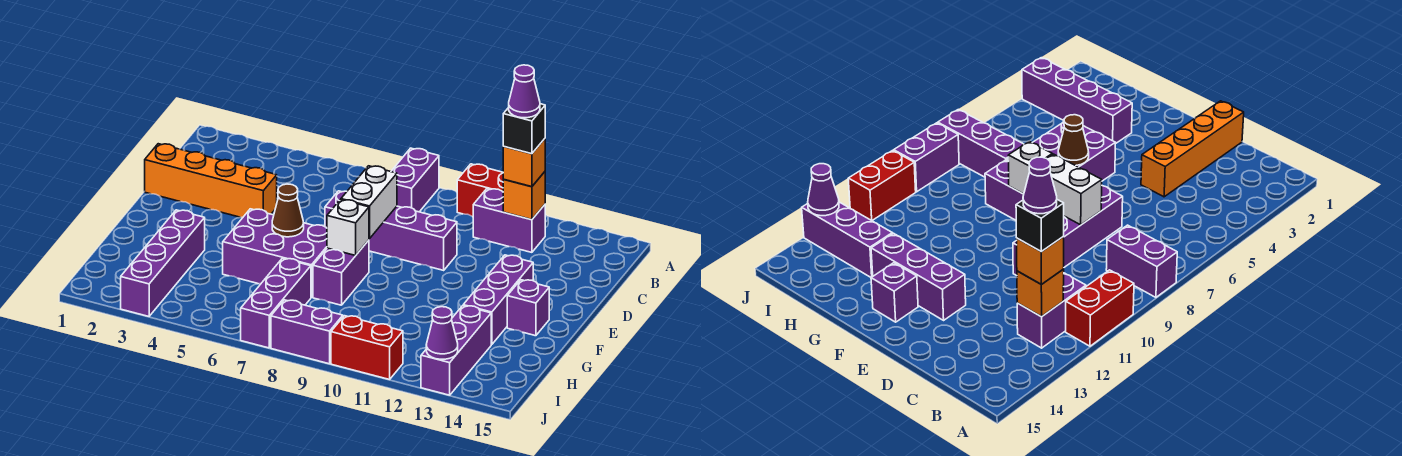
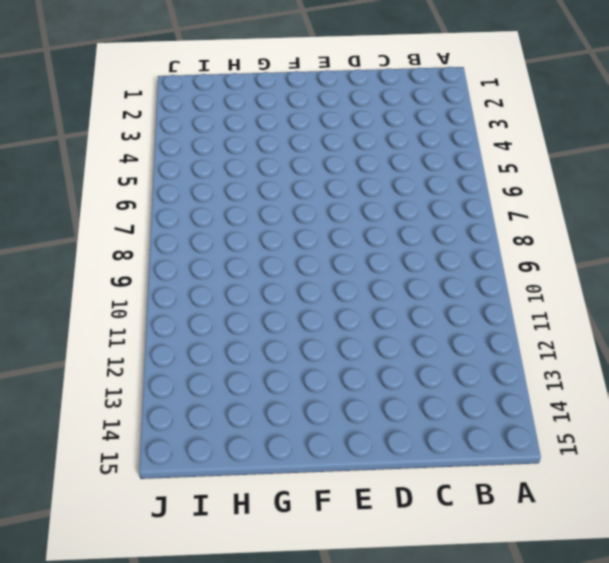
none -> purple brick A8:B8 level 1
none -> red brick A10:A11 level 1
none -> purple brick B11:B12 level 1

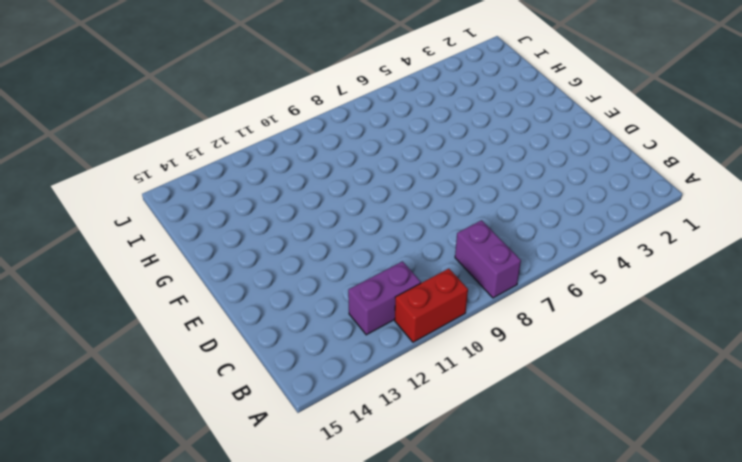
none -> orange brick D1:D4 level 1
none -> purple brick D7:D10 level 1
none -> purple brick E13:G13 level 1

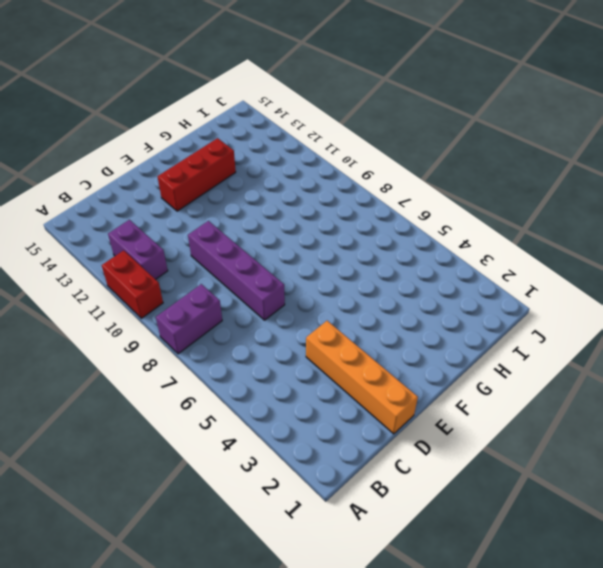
red brick E13:G13 level 1 -> purple brick E13:G13 level 1
none -> purple brick F5:G7 level 1
none -> purple brick F8:G8 level 1
none -> purple brick F14 level 1

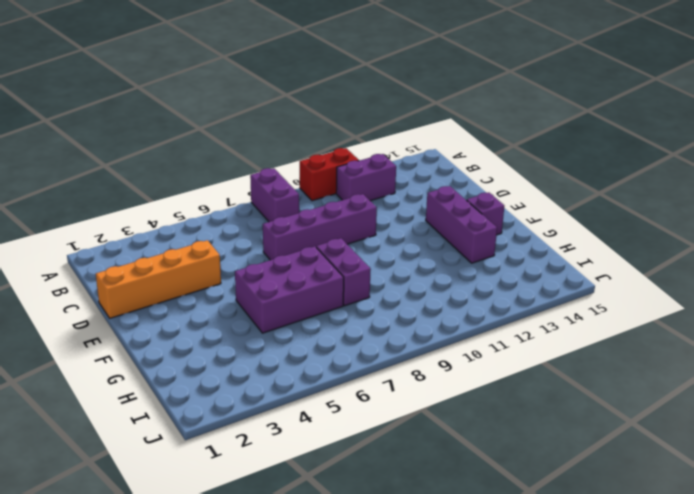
none -> purple brick G3:J3 level 1
none -> purple brick H7:J7 level 1
none -> purple brick H13:J13 level 1

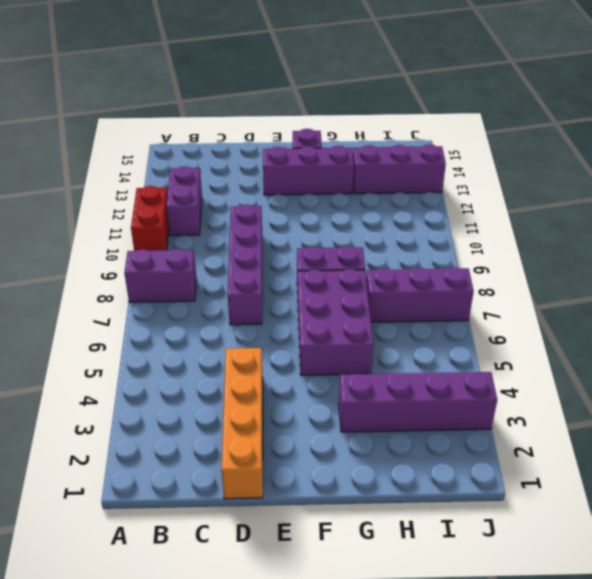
none -> purple brick J8:J9 level 1
none -> red brick J10:J11 level 1
none -> orange brick B12 level 2

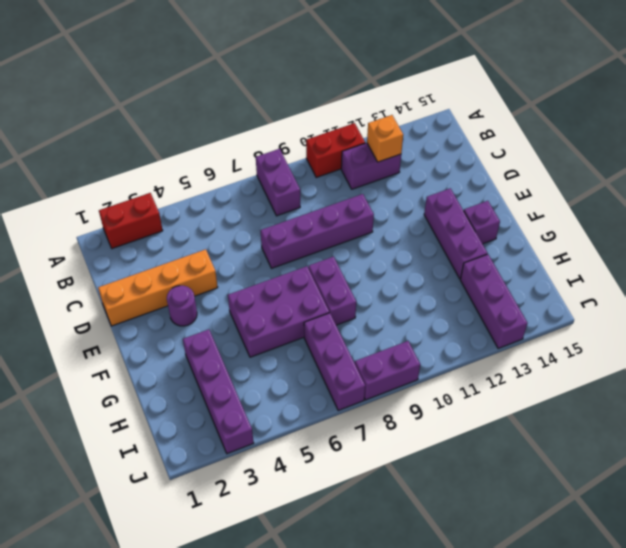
red brick A2:A3 level 1 -> red brick J10:J11 level 1
purple round brick E3 level 1 -> none
none -> white brick D8:E8 level 2
none -> brown cone F6 level 2
none -> white brick F8 level 2

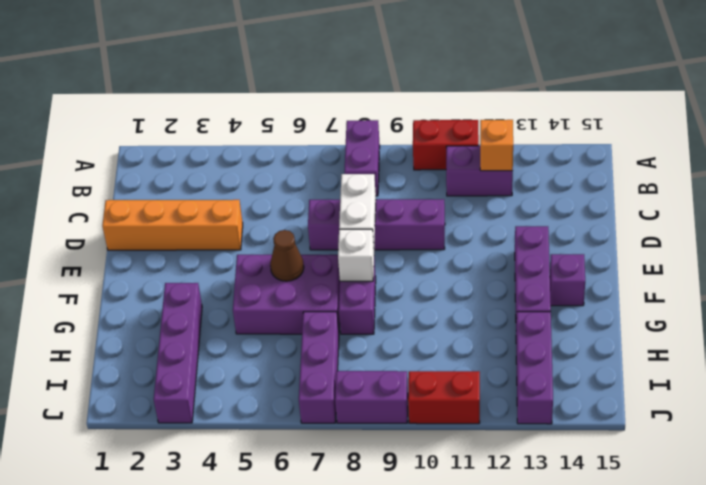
none -> purple cone J13 level 2
none -> orange brick B12 level 3
none -> black brick B12 level 4

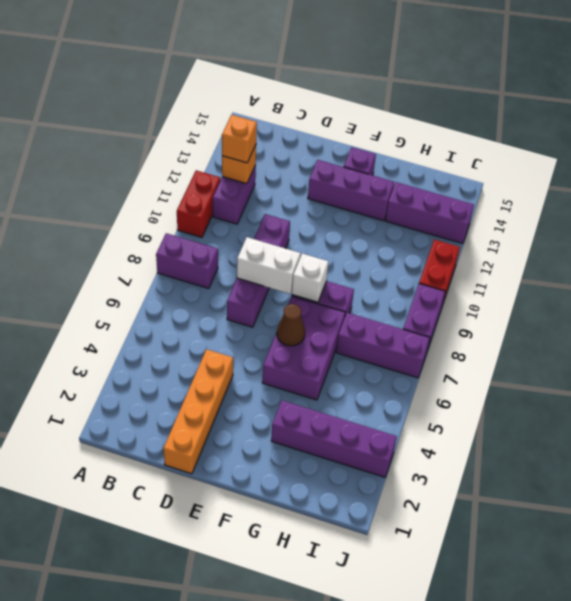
none -> purple cone J13 level 2
none -> black brick B12 level 4
none -> purple cone B12 level 5

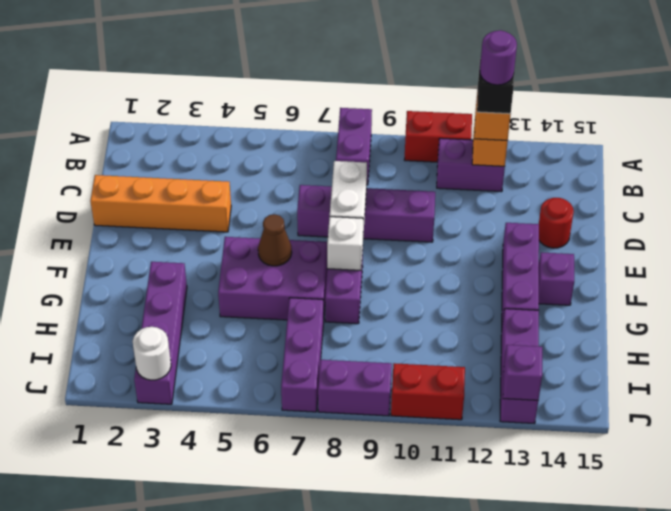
purple round brick B12 level 5 -> purple cone B12 level 5
red round brick D14 level 1 -> none
white round brick J3 level 2 -> none
purple brick J13 level 2 -> purple cone J13 level 2

